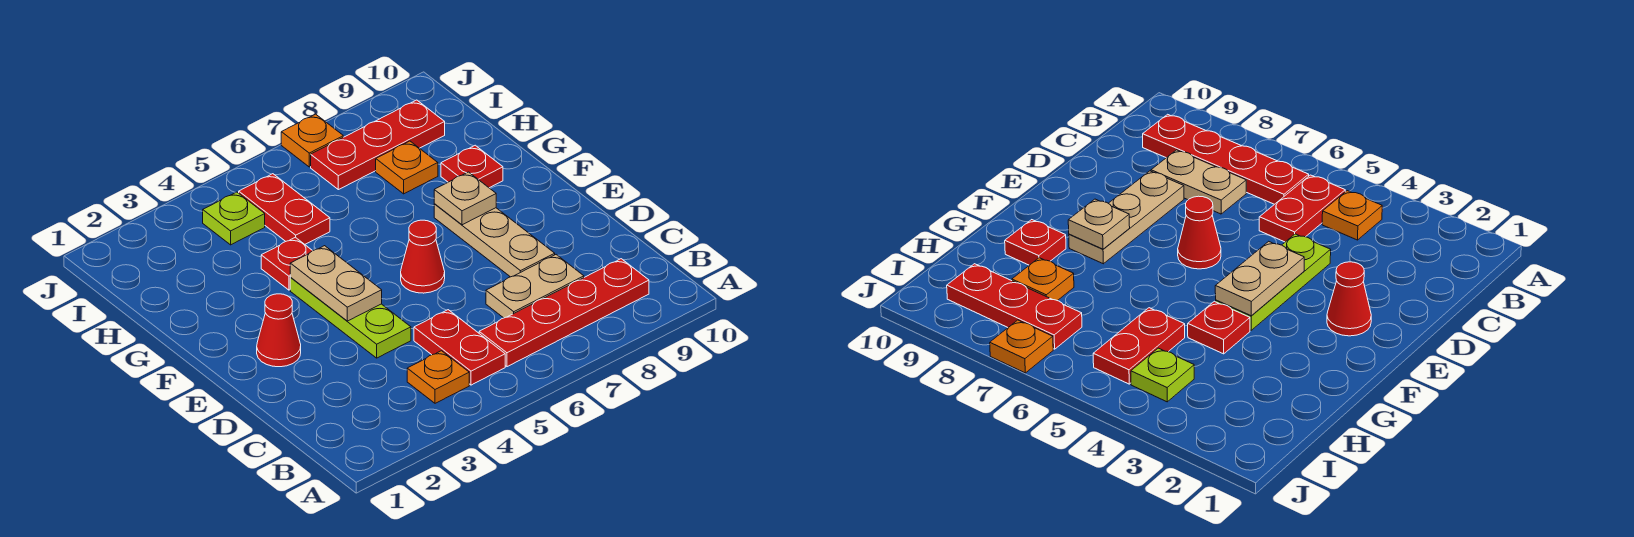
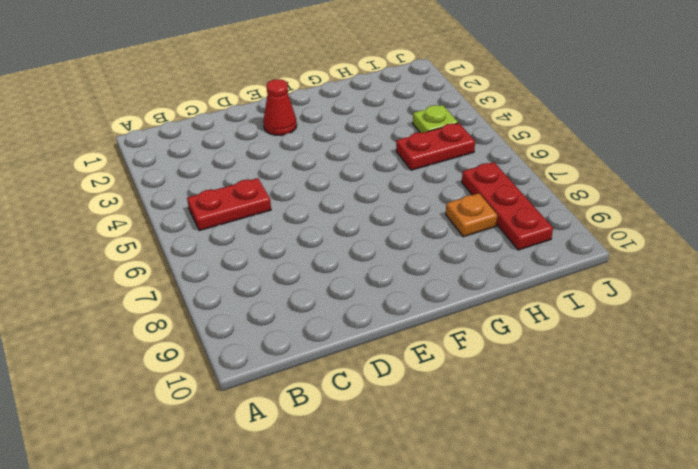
none -> orange plate B4 level 1
none -> red plate B6:B9 level 1
none -> tan plate C7:C8 level 1

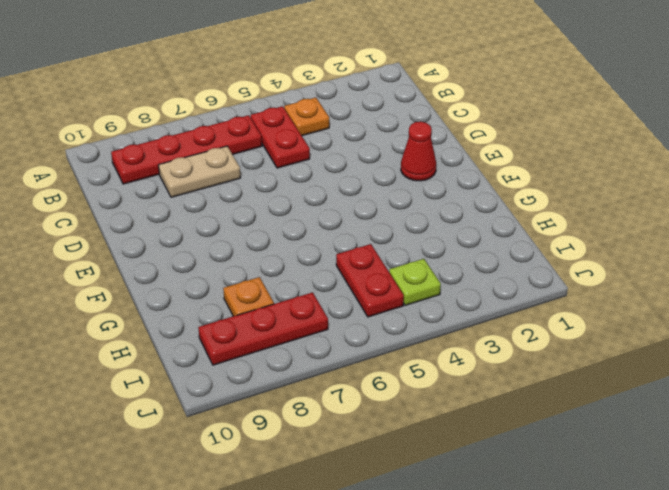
none -> lime plate D4:F4 level 1
none -> tan plate D8:F8 level 1
none -> red cone E6 level 1

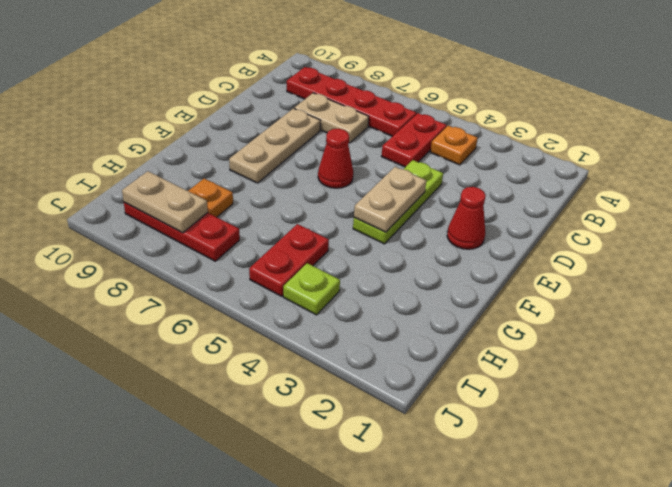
tan plate I8:I9 level 2 -> none
none -> red plate G4 level 1
none -> red plate G9 level 1
none -> orange plate J7 level 1

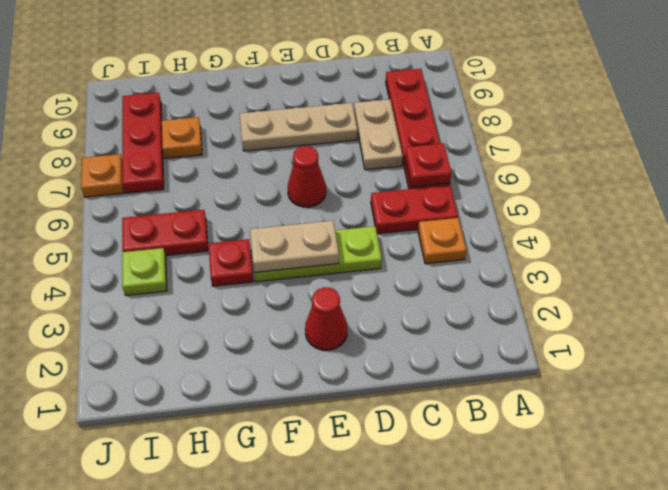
red plate B6 level 2 -> red plate G9 level 1
none -> tan plate F8 level 2

